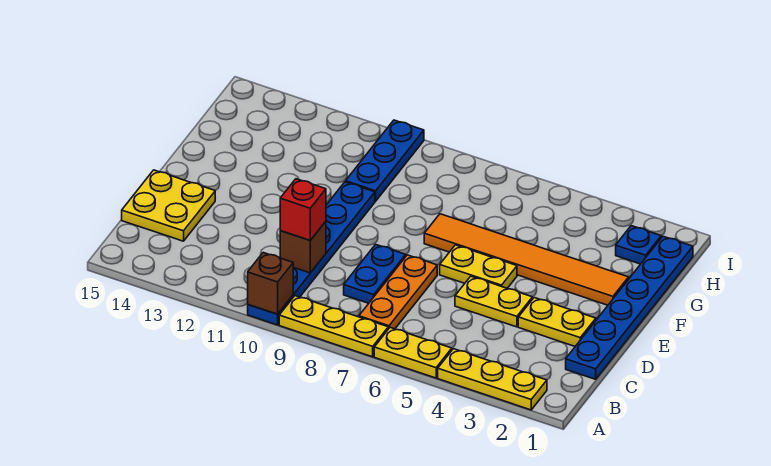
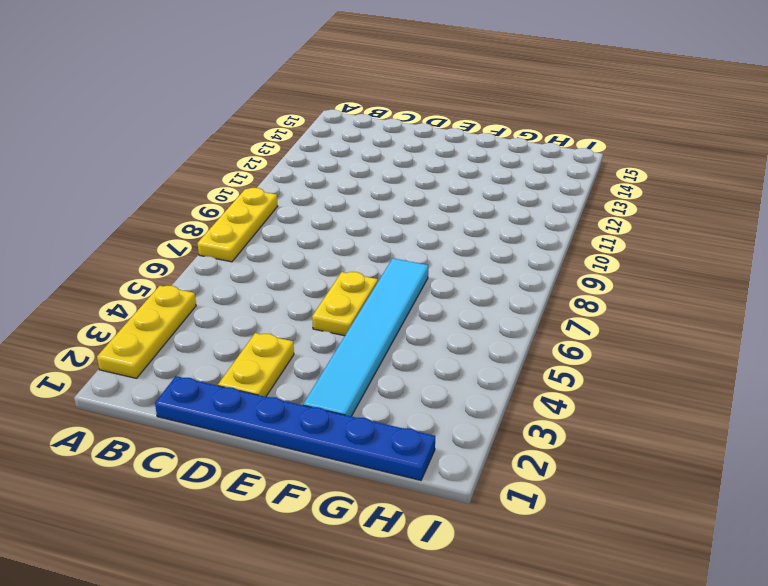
cyan tile F2:F7 level 1 -> orange tile F2:F7 level 1
none -> yellow plate A5:A6 level 1
none -> blue plate A10:F10 level 1
none -> orange plate B7:D7 level 1

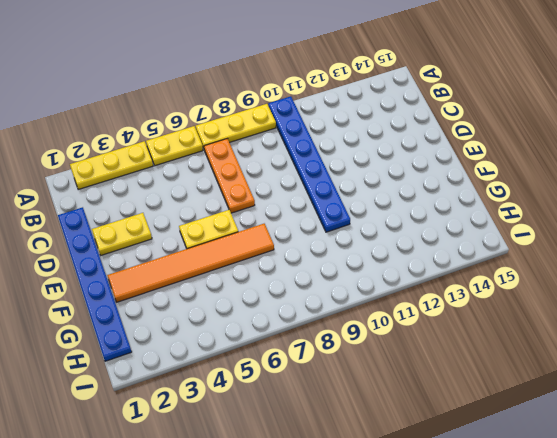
none -> blue plate C8:D8 level 1
none -> yellow plate C14:D15 level 1
none -> yellow plate D4:D5 level 1

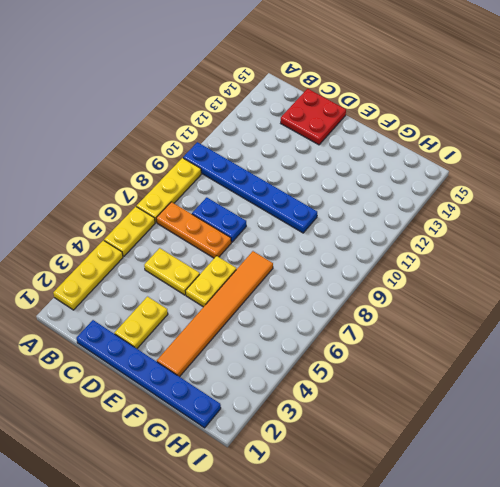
yellow plate C5:D5 level 1 -> yellow plate D4:D5 level 1
red plate C14:D15 level 1 -> yellow plate C14:D15 level 1
none -> blue plate G10:I10 level 1
none -> blue plate H2 level 1
none -> brown brick A10 level 2

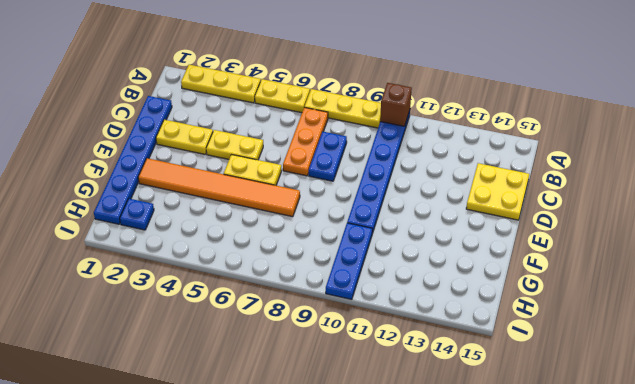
none -> brown brick C10 level 2
none -> red brick C10 level 3

